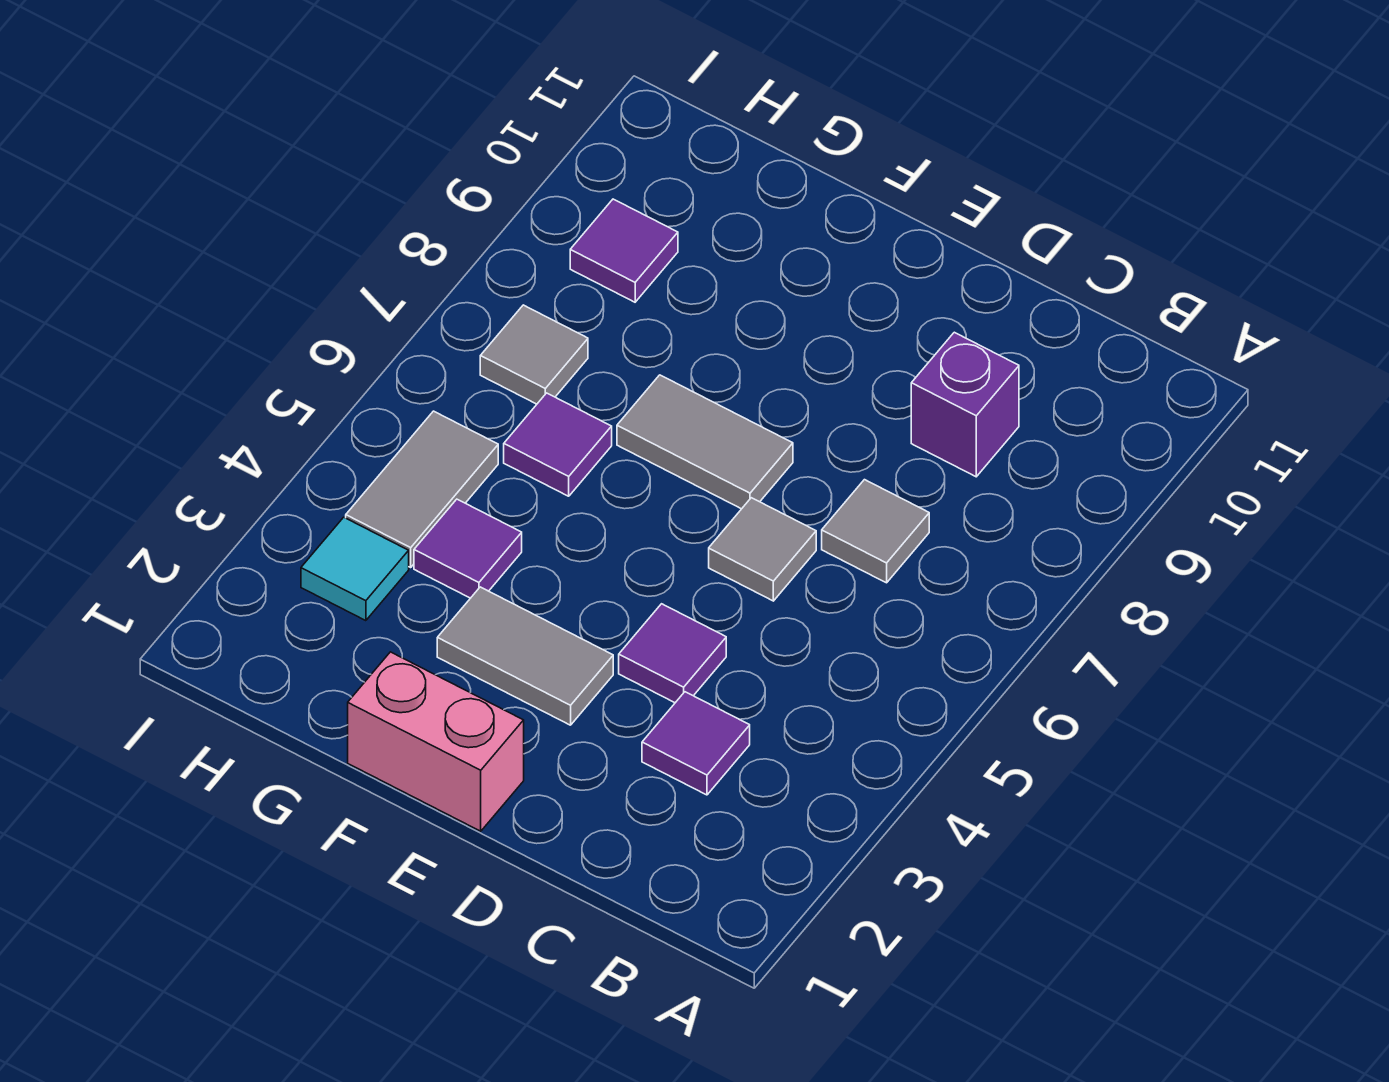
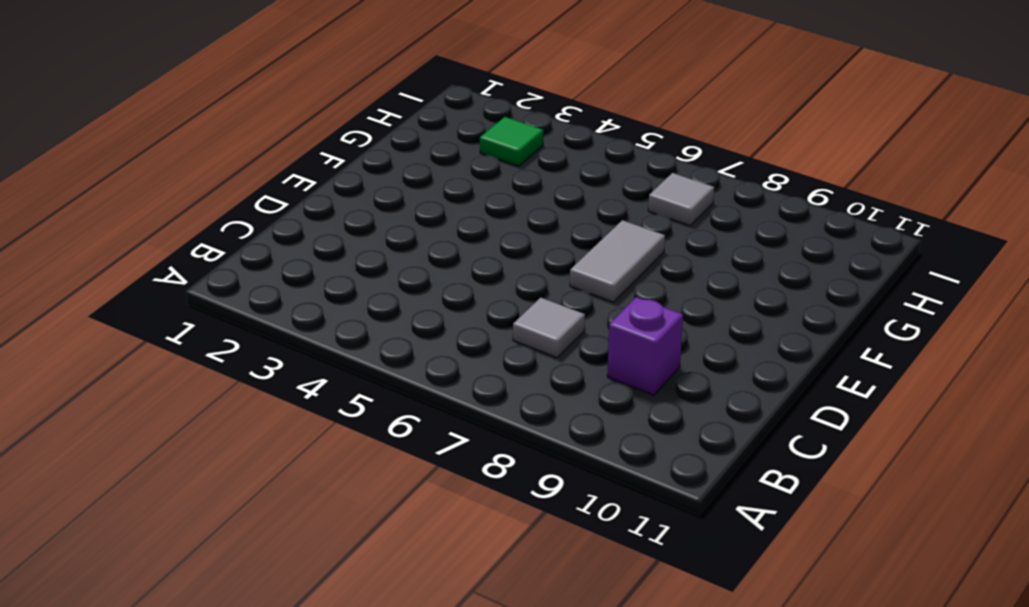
green tile H3 level 1 -> cyan tile H3 level 1
none -> purple tile C3 level 1
none -> purple tile D4 level 1
none -> grey tile D6 level 1

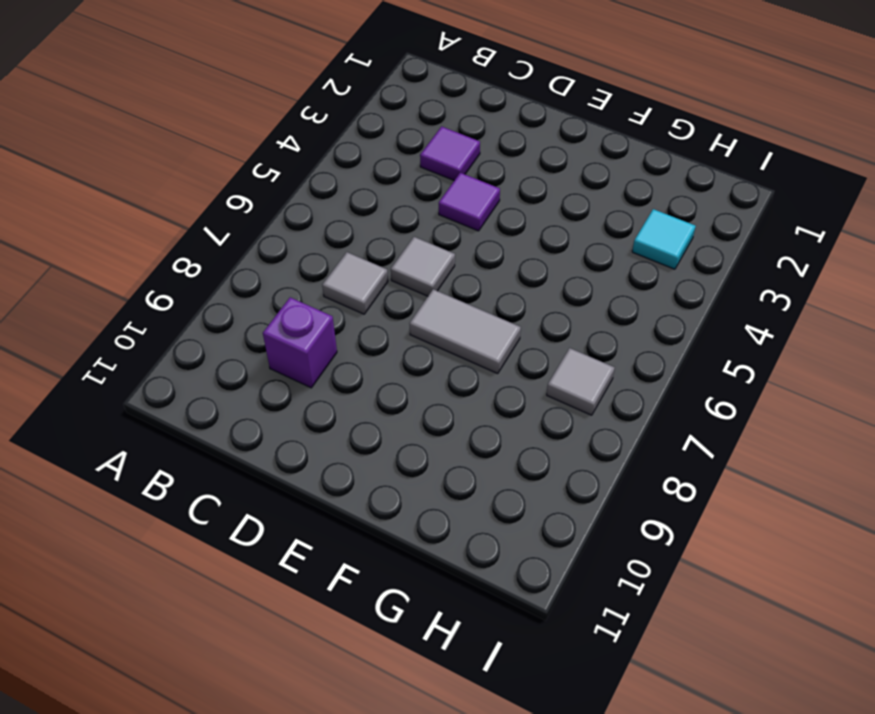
none -> pink brick E1:F1 level 1
none -> grey tile E3:F3 level 1
none -> purple tile G4 level 1

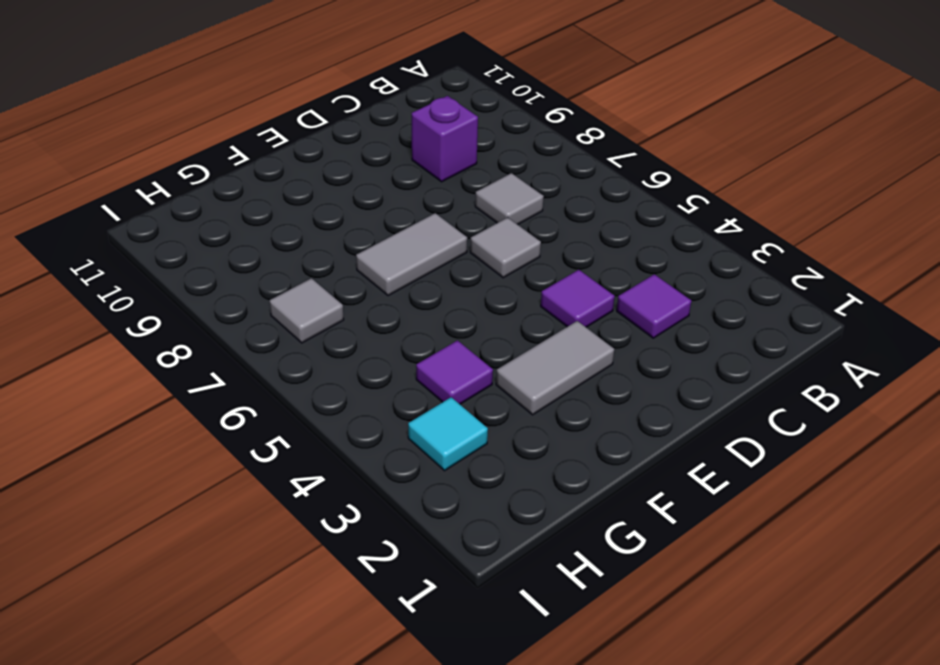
none -> pink brick E1:F1 level 1
none -> purple tile G6 level 1
none -> grey tile H4:H5 level 1

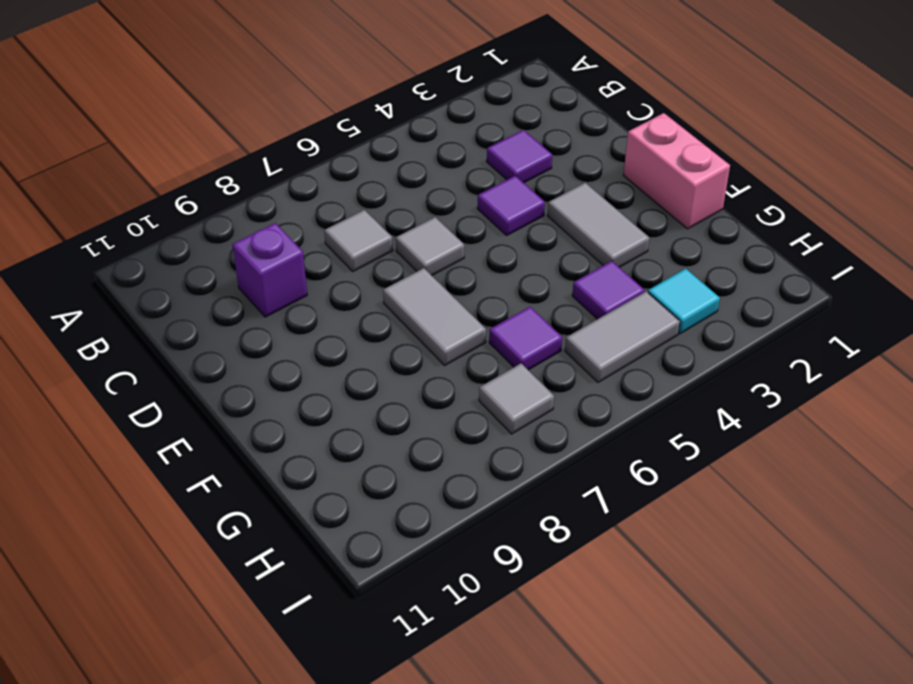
none -> purple tile H9 level 1

